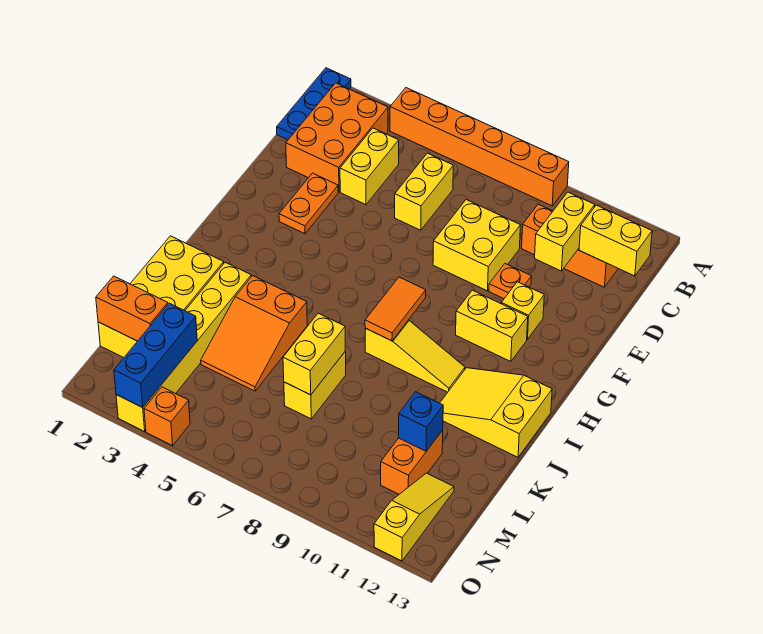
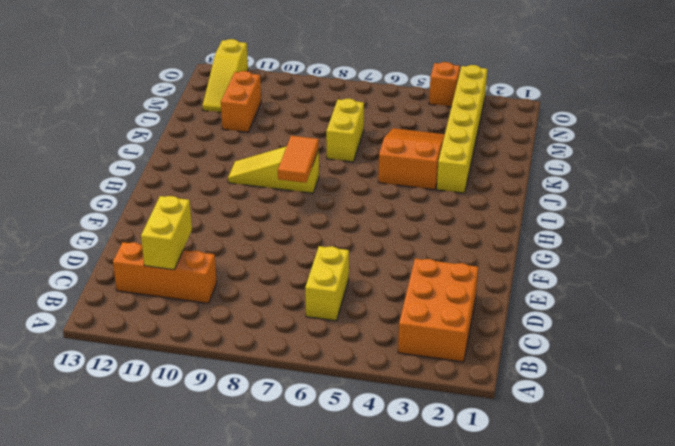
none -> blue plate A1:C1 level 1
none -> orange brick A4:A9 level 1
none -> yellow brick C4:D4 level 1

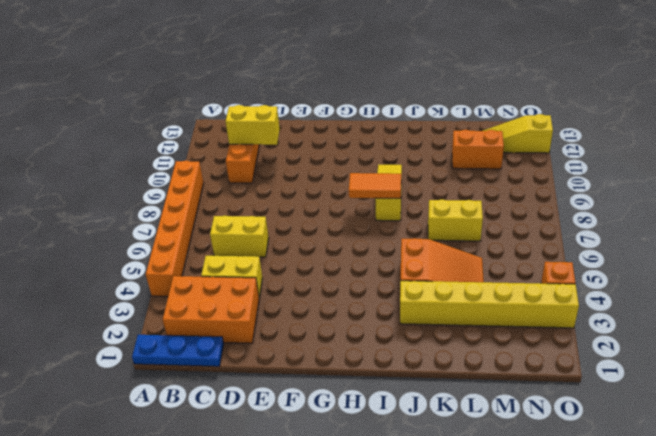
none -> yellow brick D8:E9 level 1
none -> orange plate E3:F3 level 1
none -> orange plate E10 level 1

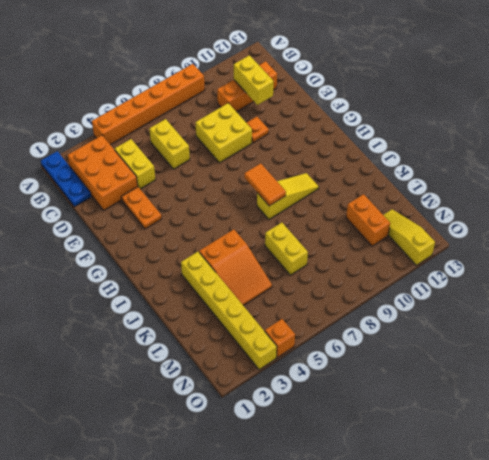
none -> yellow brick F11 level 1
none -> yellow brick G10:G11 level 1
none -> yellow slope I11:J13 level 1 top 13

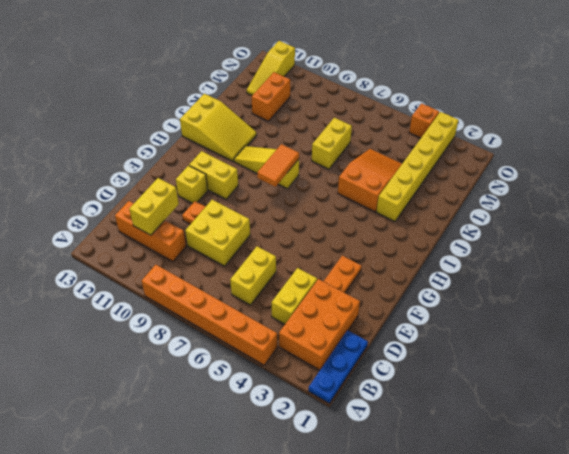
none -> yellow brick J1:M2 level 1
none -> yellow brick C12:C13 level 2
none -> yellow brick K7:L7 level 2

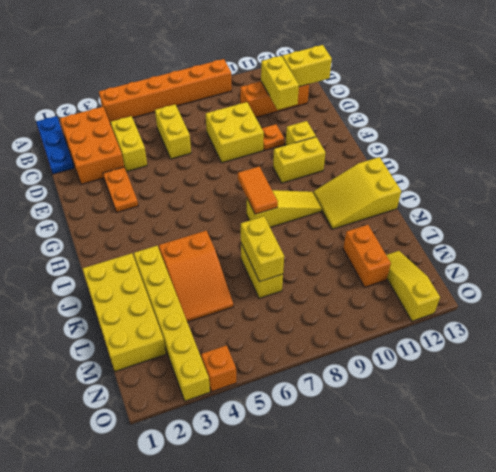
none -> blue brick L11 level 2
none -> orange brick M1:M2 level 2
none -> blue brick M3:O3 level 2

